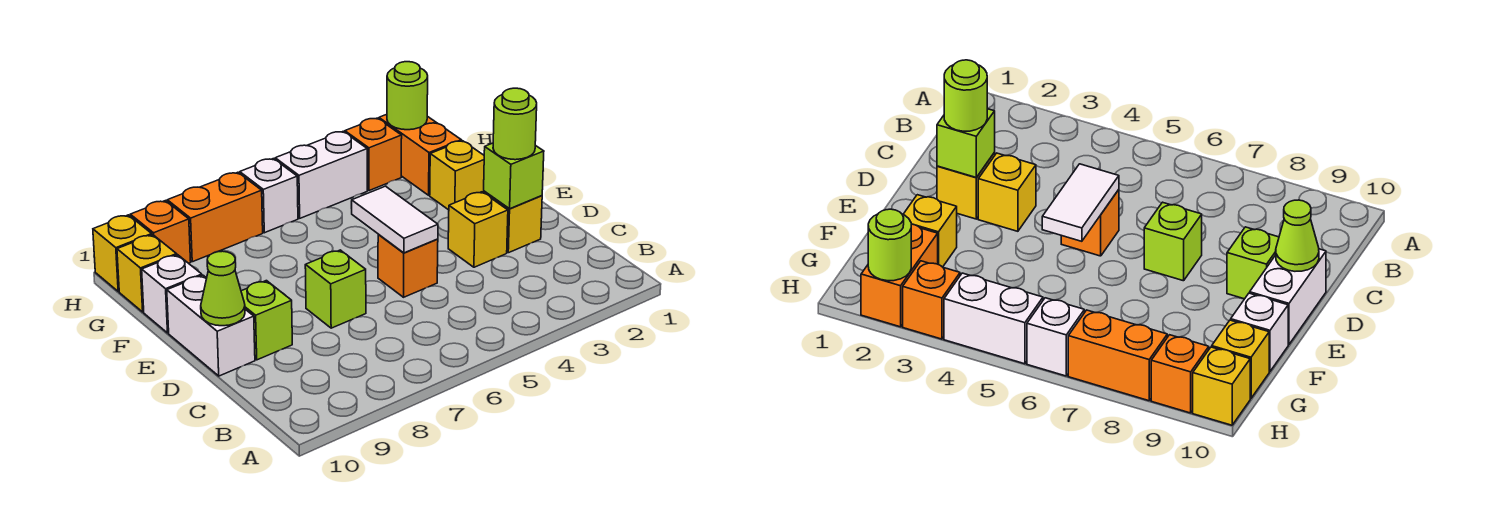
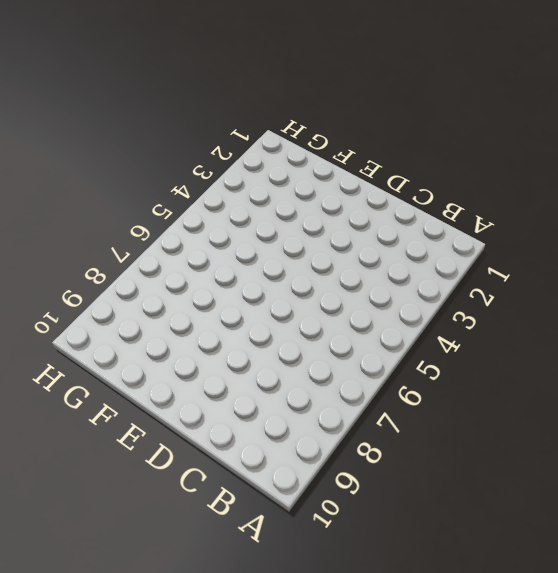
none -> yellow brick D2 level 1
none -> yellow brick D3 level 1
none -> orange brick D5 level 1

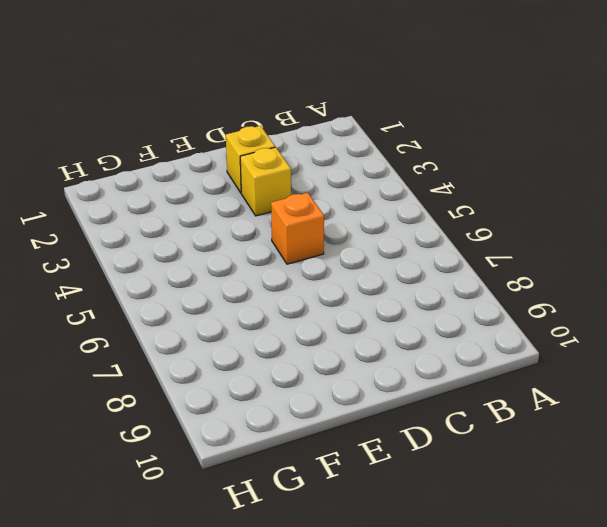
none -> lime brick D7 level 1
none -> lime brick D9 level 1
none -> white brick D10:E10 level 1

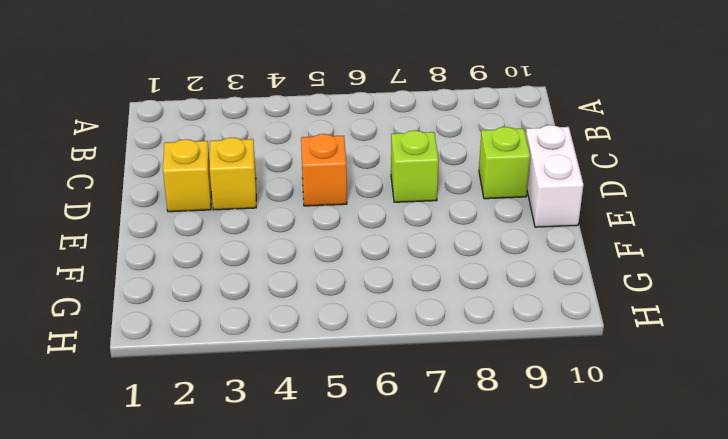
none -> yellow brick F2 level 1
none -> white brick F10 level 1
none -> orange brick G2:H2 level 1

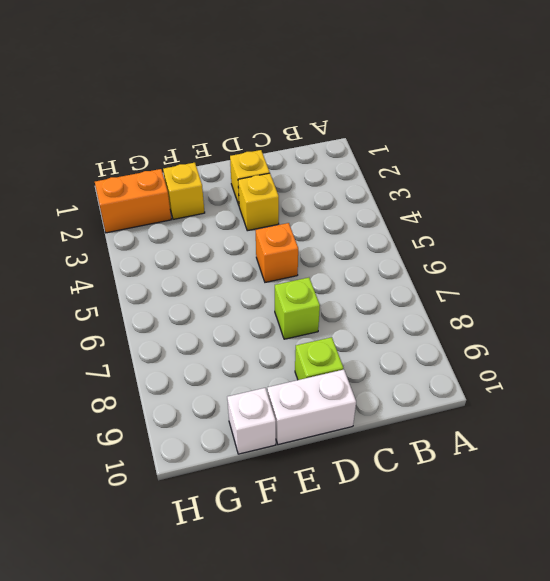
none -> yellow brick G10 level 1
none -> orange brick H3 level 1
none -> white brick H4:H5 level 1

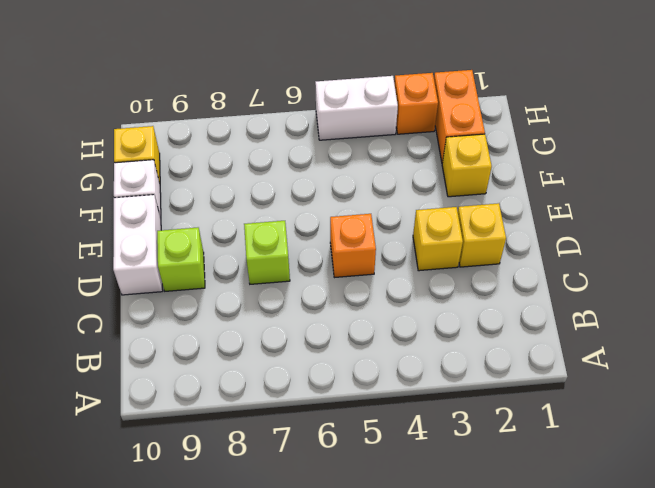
none -> white brick H6 level 1
none -> orange brick H7:H8 level 1
none -> orange brick H9 level 1

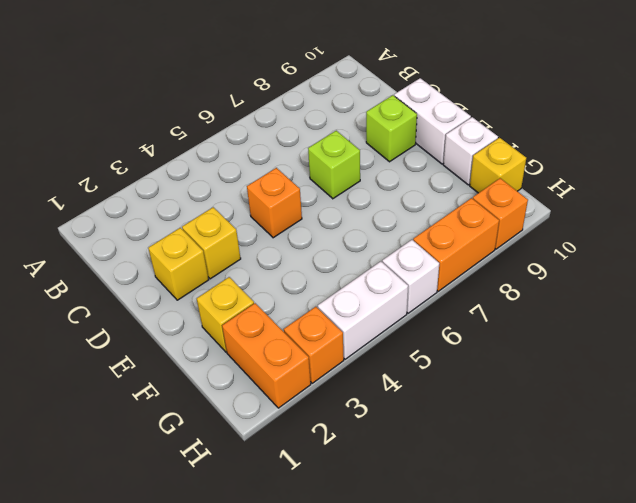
none -> yellow brick H10 level 1
none -> lime brick D2 level 2
none -> white tile D5:E5 level 2

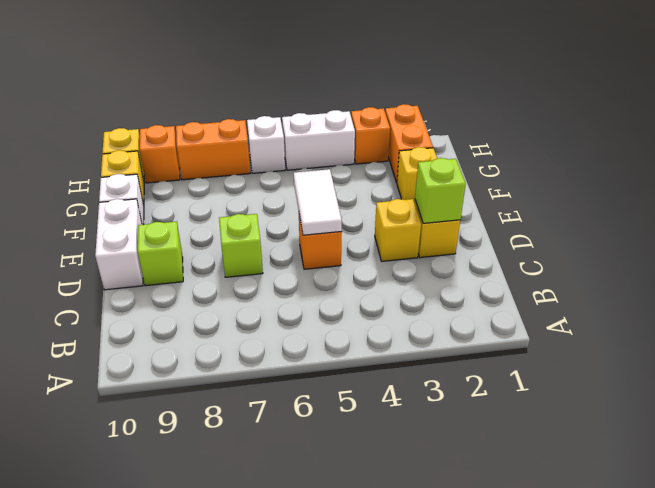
none -> lime cone D10 level 2
none -> lime round brick H2 level 2
none -> lime round brick D2 level 3

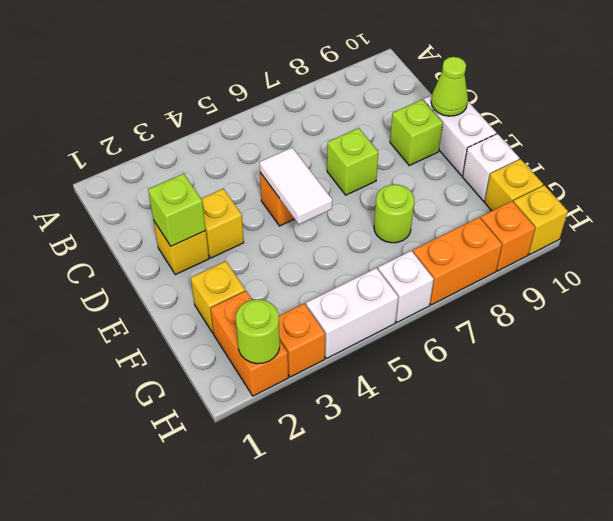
lime round brick F7 level 1 -> lime round brick D2 level 3

